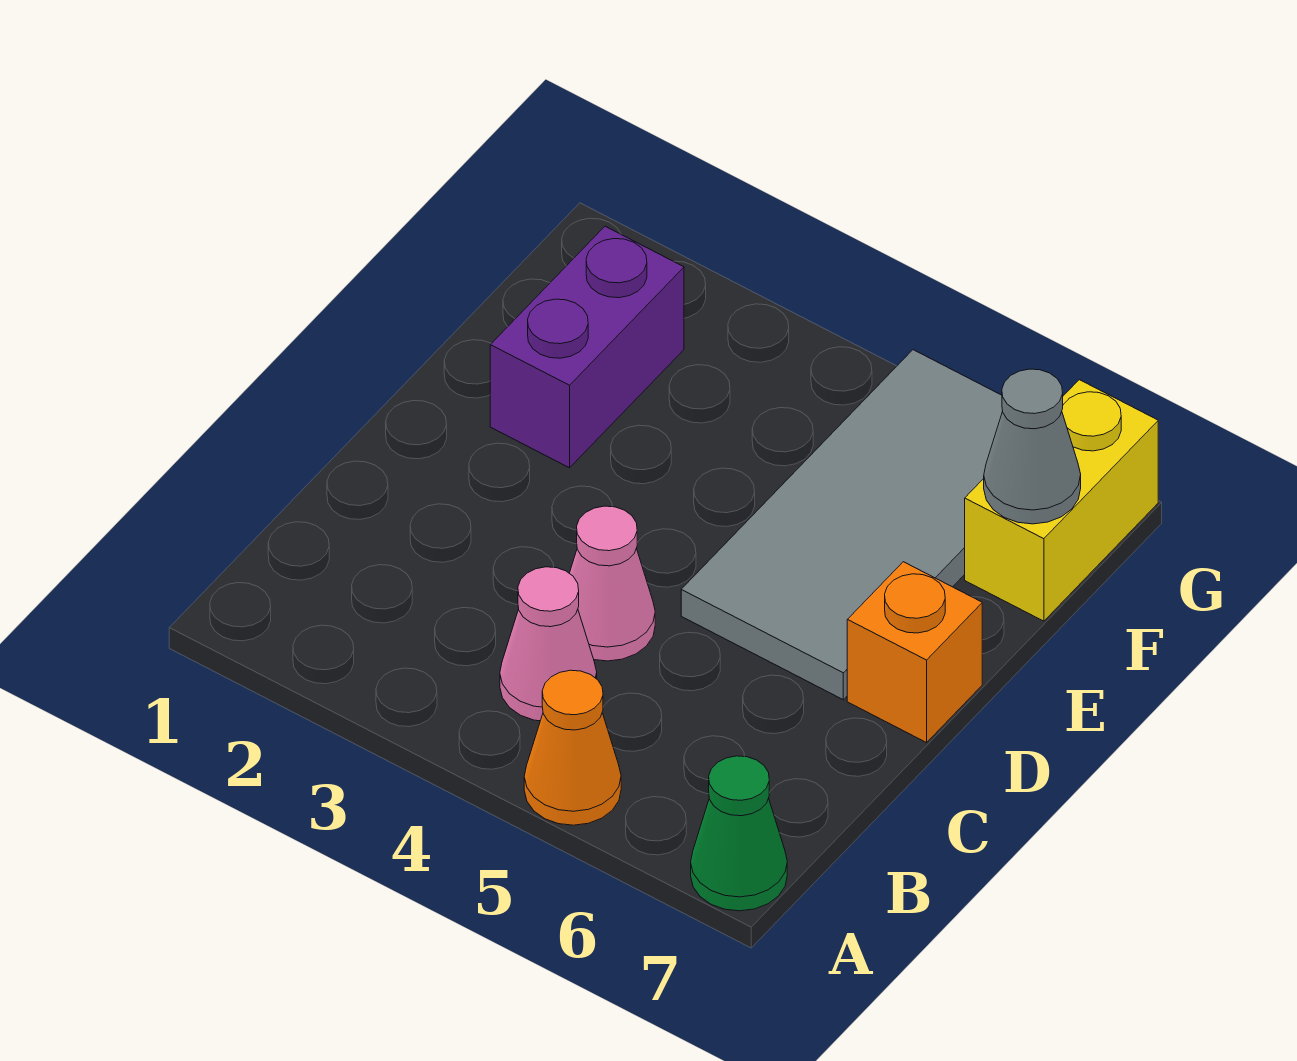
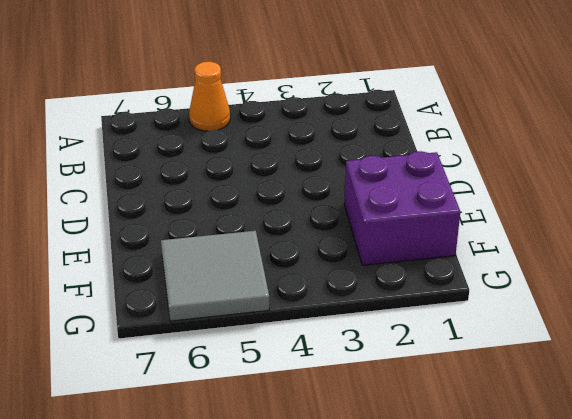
purple brick E1:F2 level 1 -> purple brick E2:F2 level 1
grey tile F5:G6 level 1 -> grey tile D5:G6 level 1
none -> green cone A7 level 1
none -> pink cone B4 level 1

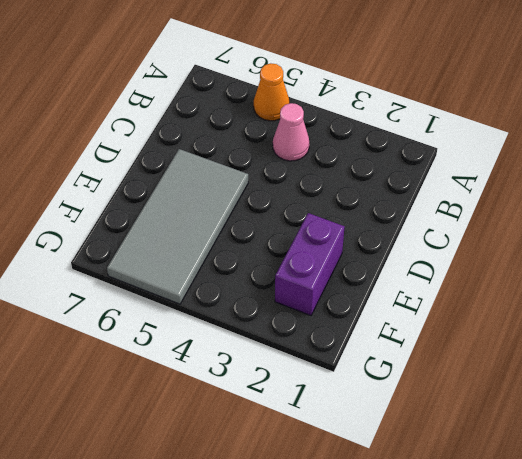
none -> green cone A7 level 1
none -> pink cone C4 level 1

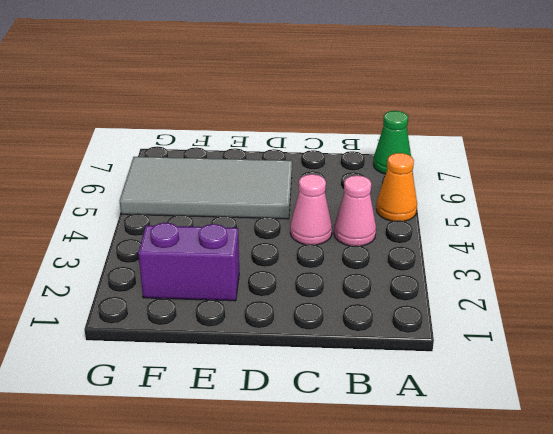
none -> orange brick D7 level 1
none -> yellow brick F7:G7 level 1

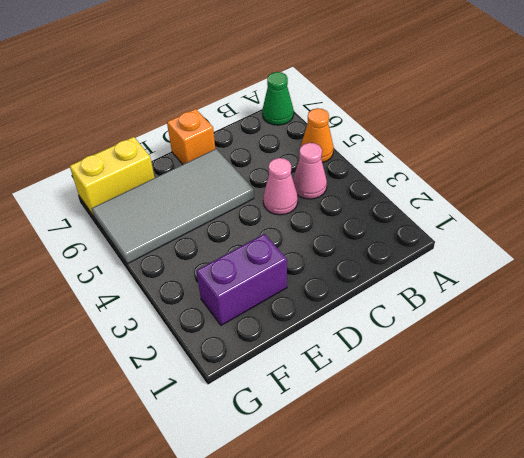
none -> grey cone F7 level 2

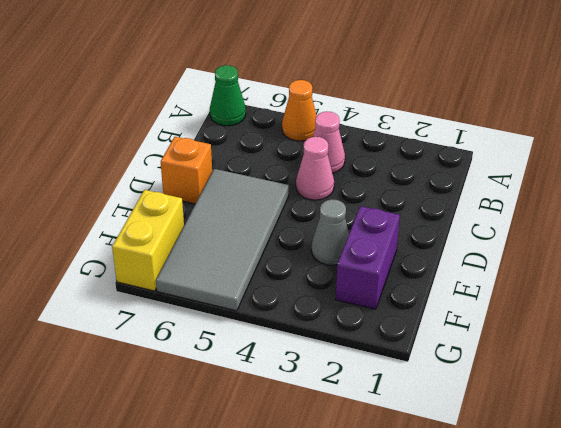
grey cone E3 level 1 -> grey cone F7 level 2

